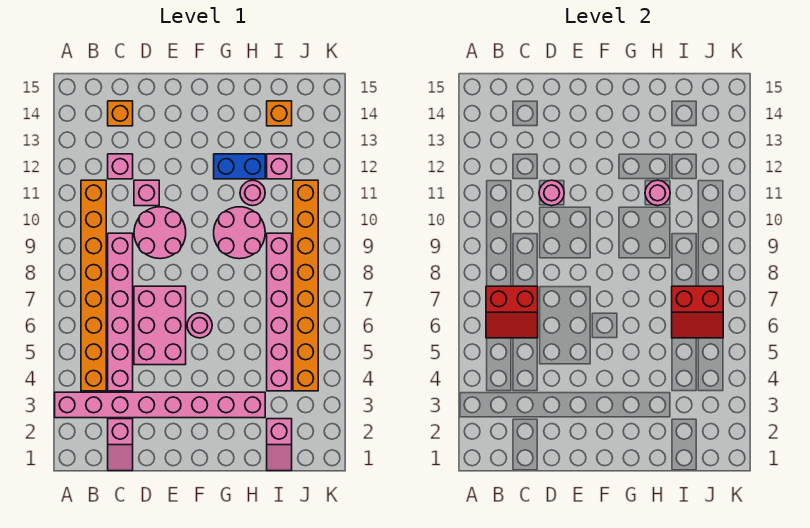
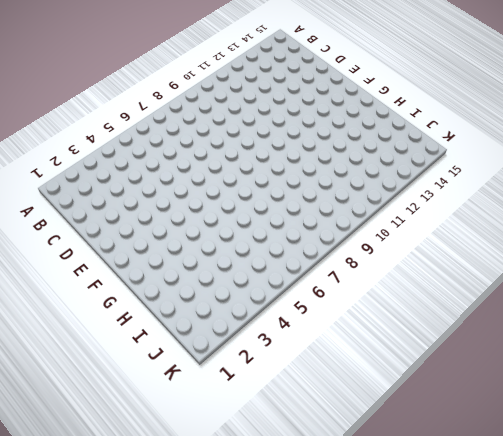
none -> pink brick A3:H3 level 1
none -> orange brick B4:B11 level 1
none -> pink slope C1:C2 level 1 top 2

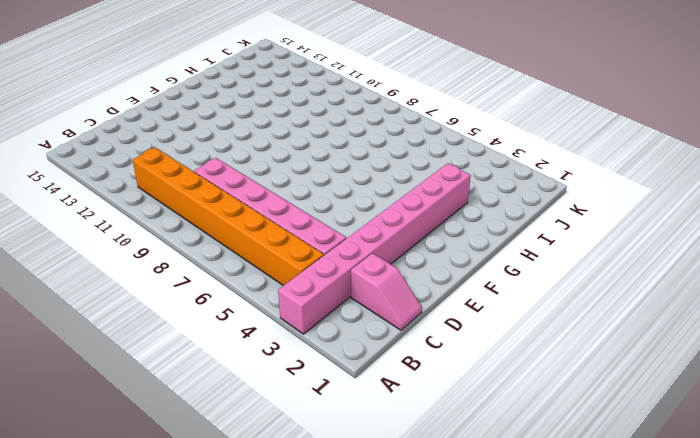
none -> pink brick C12 level 1
none -> orange brick C14 level 1
none -> pink brick D5:E7 level 1

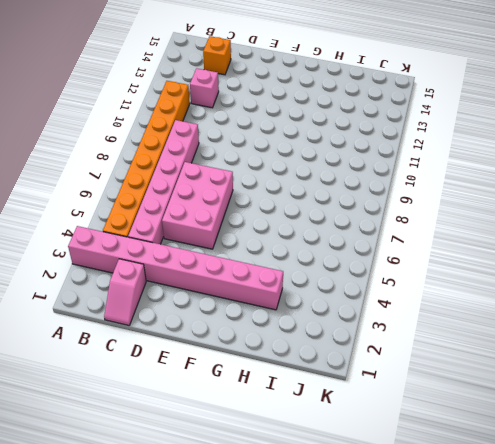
none -> pink round brick D9:E10 level 1
none -> pink brick D11 level 1
none -> pink round brick F6 level 1

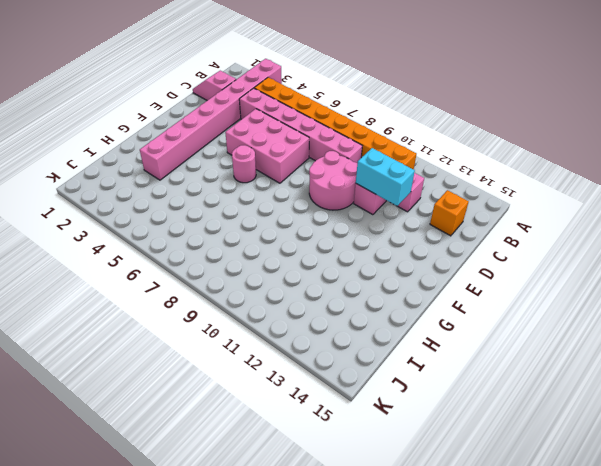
cyan brick D11:D12 level 2 -> pink round brick D11 level 2
none -> pink round brick G9:H10 level 1
none -> blue brick G12:H12 level 1
none -> pink round brick H11 level 1

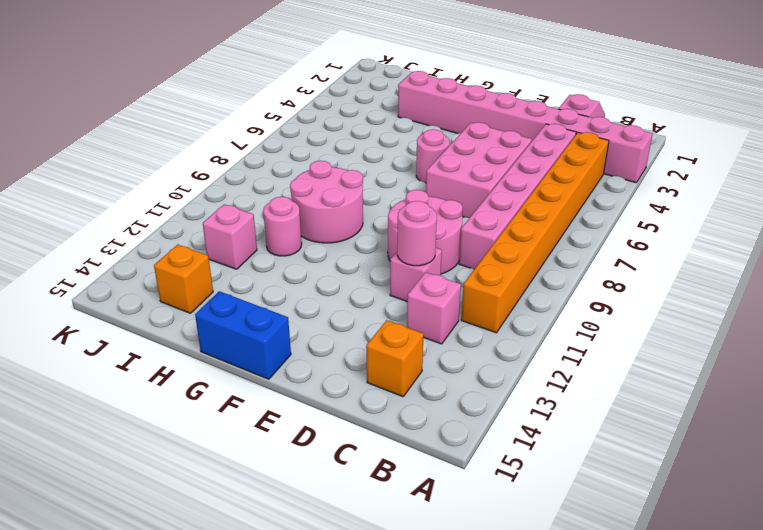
blue brick F15:G15 level 1 -> blue brick G12:H12 level 1
none -> pink slope I1:I2 level 1 top 2
none -> pink brick I4:I9 level 1
none -> orange brick J4:J11 level 1

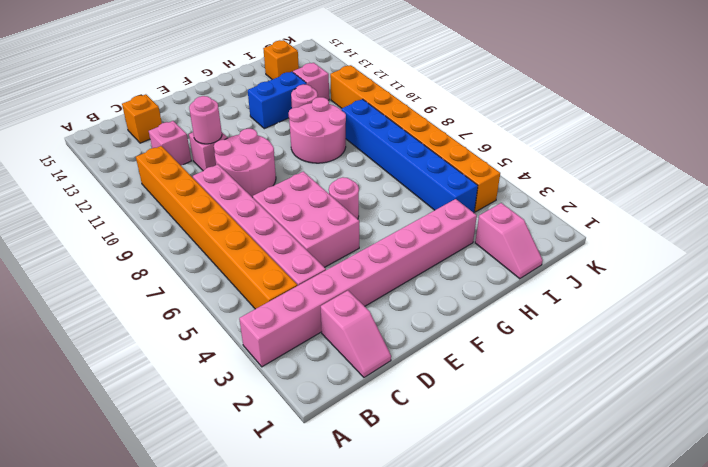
blue brick I4:I9 level 1 -> pink brick I4:I9 level 1
none -> red slope B6:C7 level 2 top 7
none -> pink round brick H11 level 2
none -> red slope I6:J7 level 2 top 7

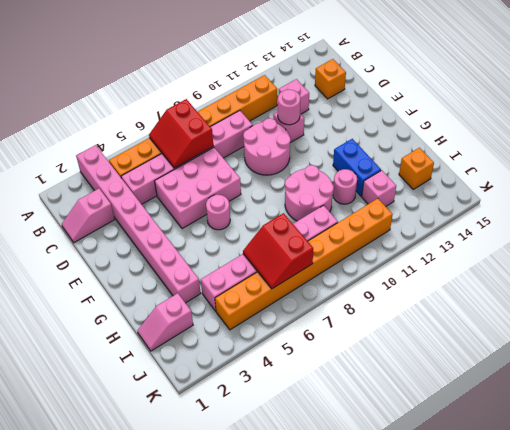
none -> pink round brick H11 level 2

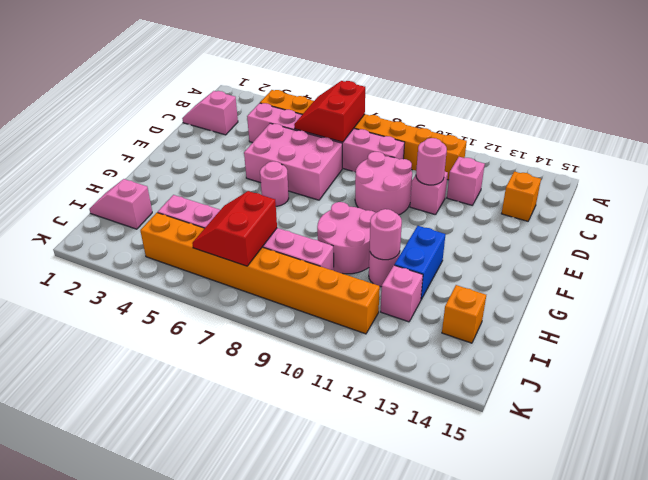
none -> pink brick A3:H3 level 1

